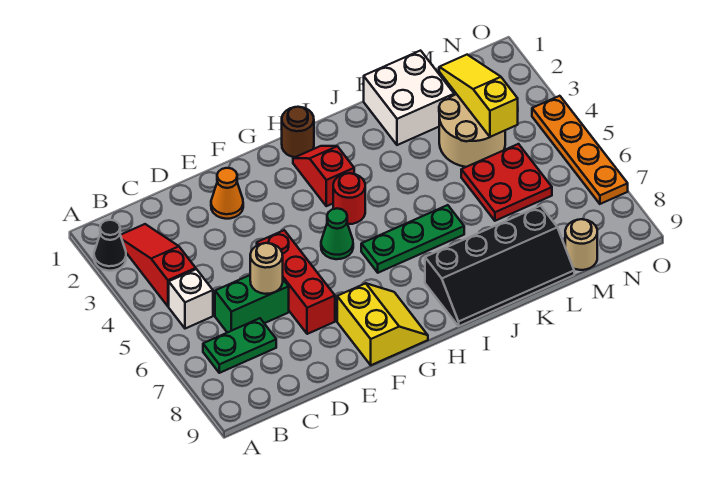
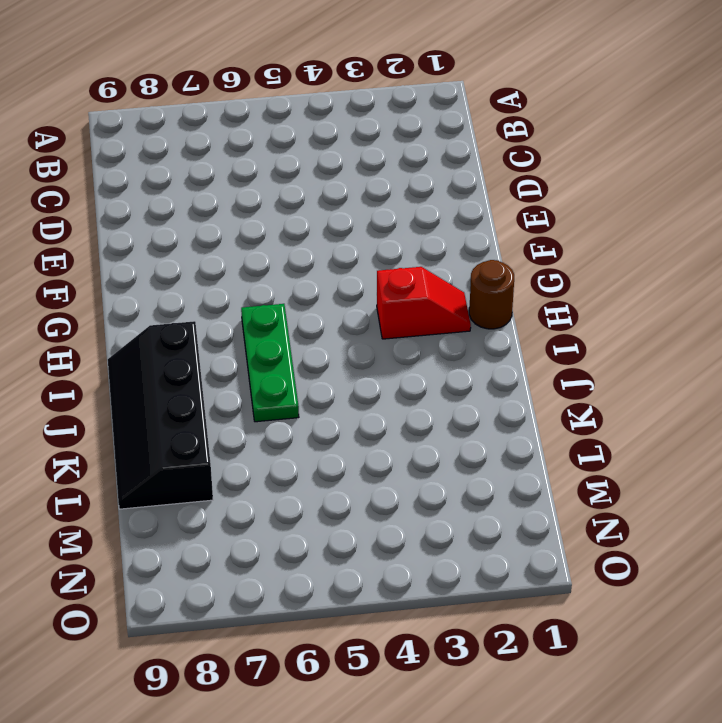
none -> black cone A2 level 1
none -> red slope B2:B4 level 1 top 4
none -> white brick B5 level 1

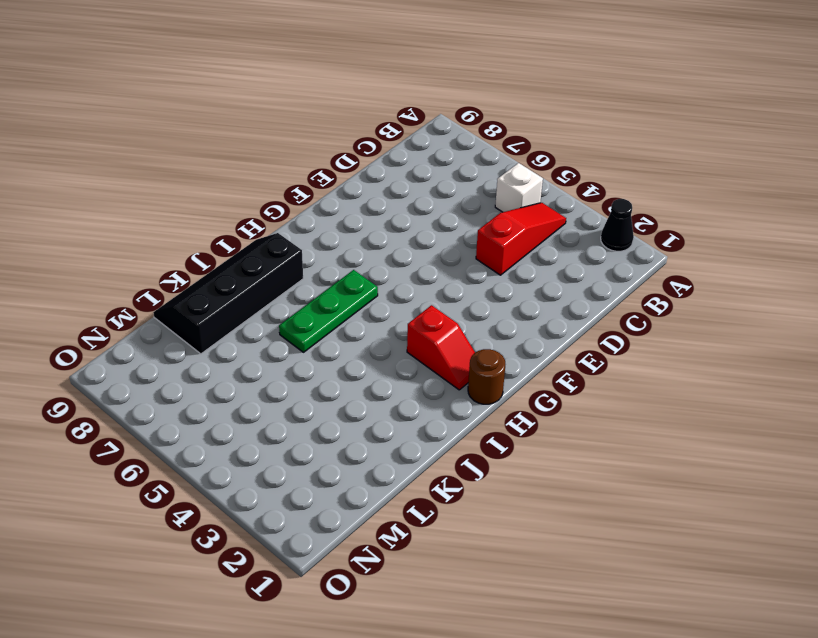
red slope B4:D4 level 1 top D -> red slope B2:B4 level 1 top 4
none -> green plate B7:C7 level 1
none -> green brick C6:D6 level 1
none -> orange cone E2 level 1

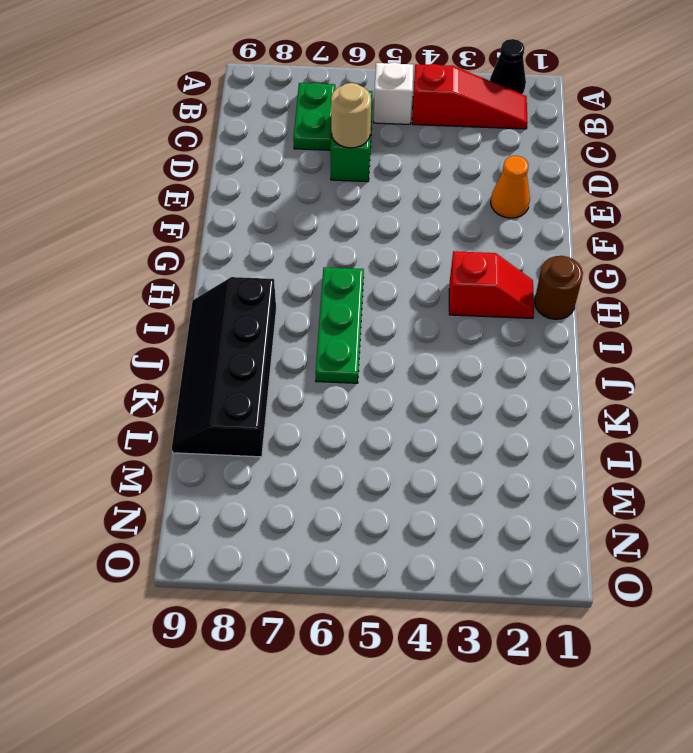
none -> red brick E5:E7 level 1
none -> yellow slope F8:G9 level 1 top F
none -> green cone G5 level 1

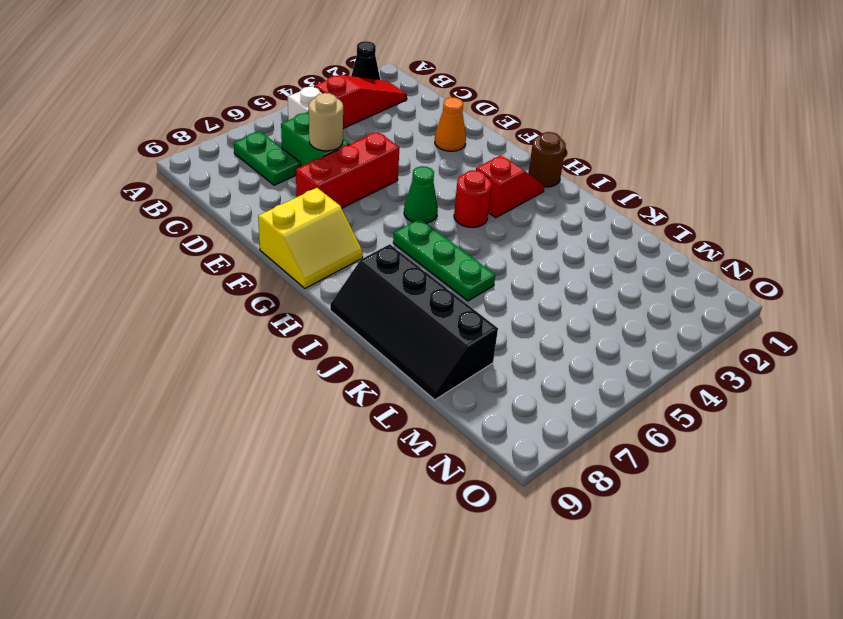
none -> white brick K1:L2 level 1
none -> tan round brick L3:M4 level 1
none -> red plate L5:M6 level 1

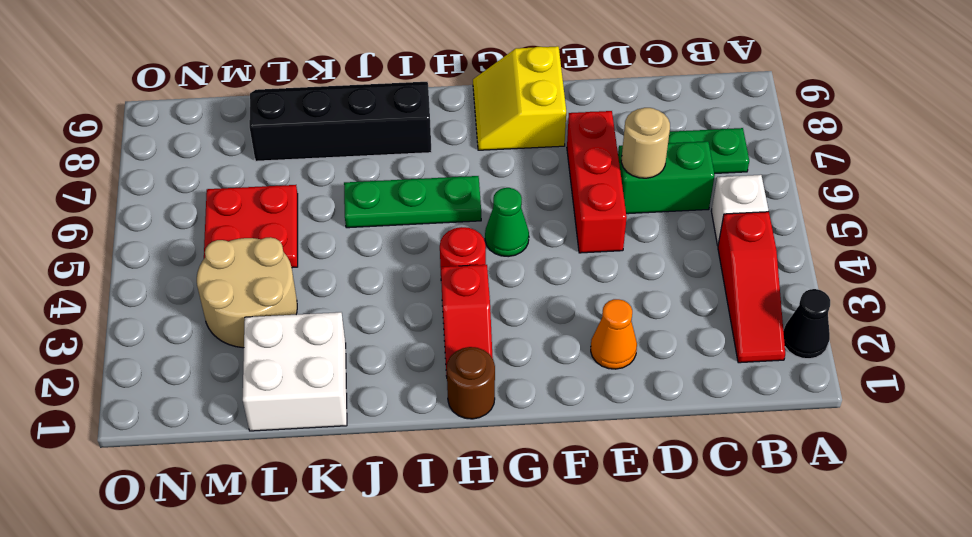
none -> tan round brick M9 level 1
none -> orange plate O4:O7 level 1
none -> yellow slope M2:M4 level 2 top 4

